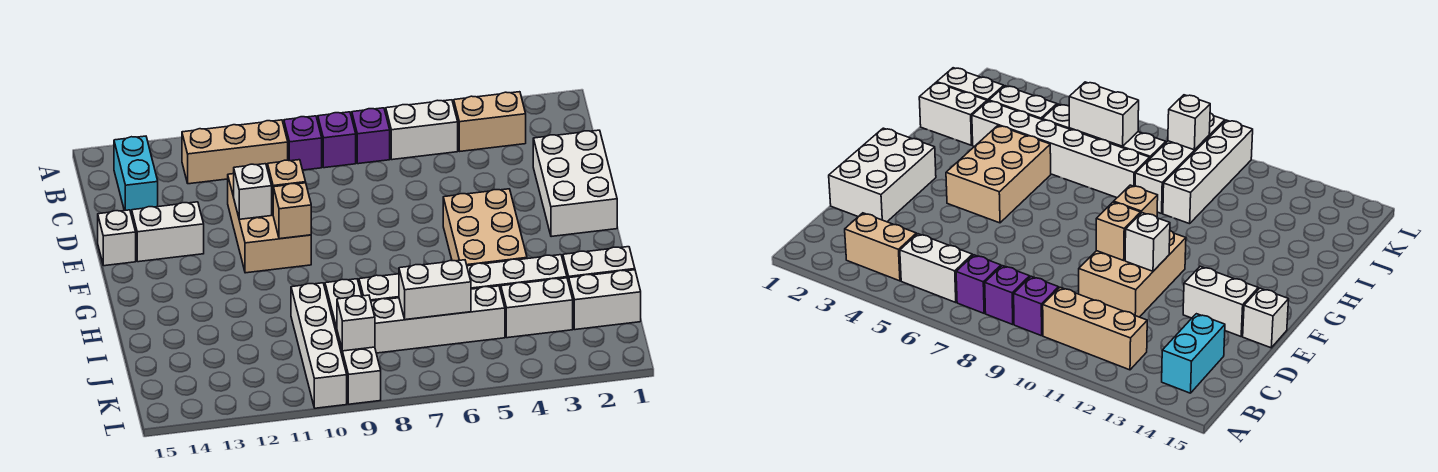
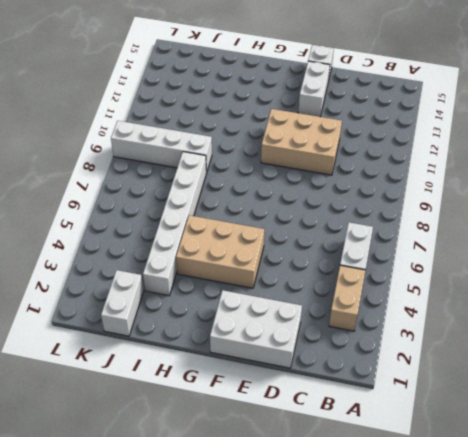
none -> purple brick B7 level 1
none -> purple brick B8 level 1
none -> purple brick B9 level 1

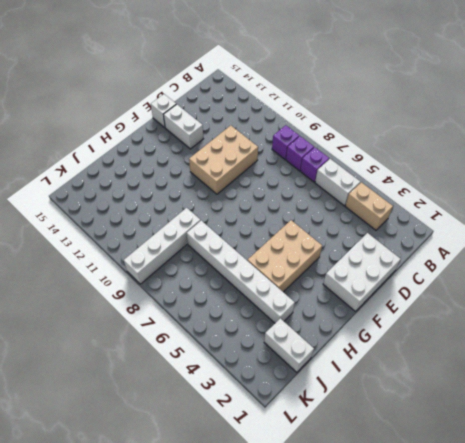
none -> tan brick B10:B12 level 1
none -> cyan brick B14:C14 level 1
none -> white brick I1:I2 level 1

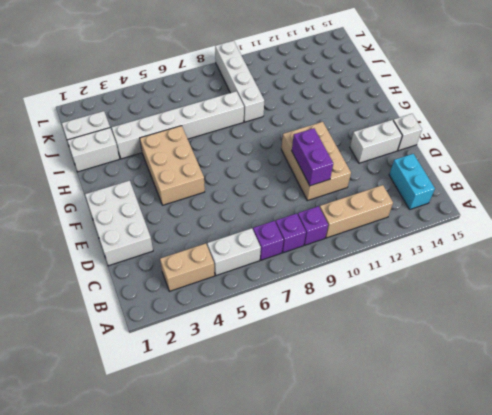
purple brick D10:E10 level 2 -> tan brick E10 level 2
none -> white brick I10:L10 level 1
none -> white brick J3:J4 level 1
none -> white brick J5:J8 level 1

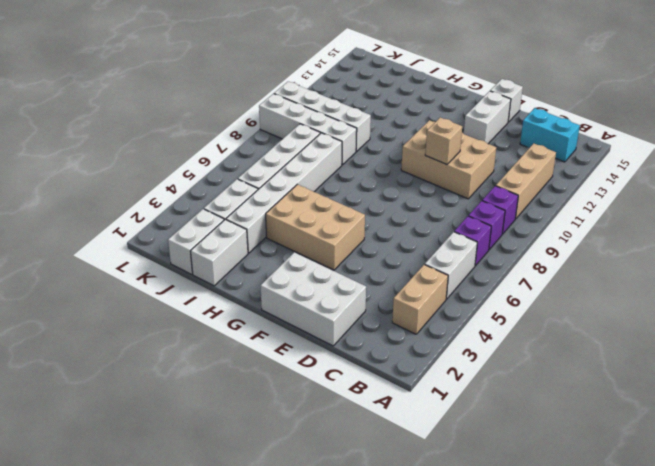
none -> white brick E11 level 2
none -> tan brick F10 level 2
none -> white brick J6:J7 level 2

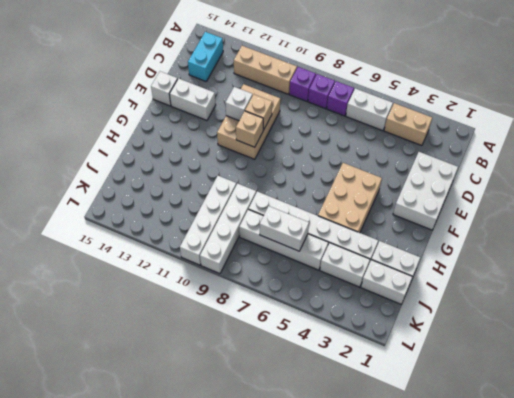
none -> white brick K9 level 2

